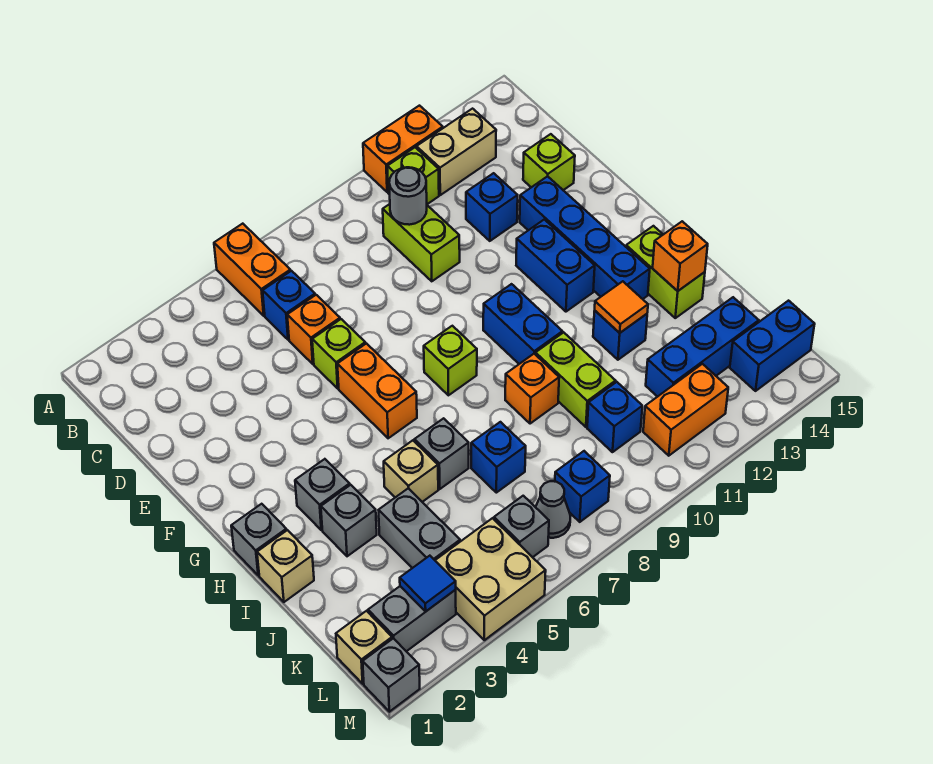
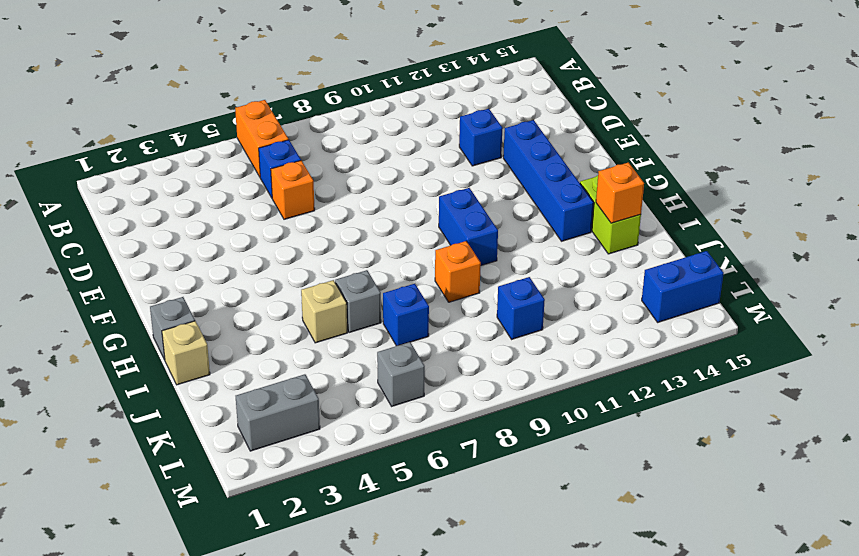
none -> orange brick A11:A12 level 1
none -> lime brick B11 level 1
none -> tan brick B12:B13 level 1
none -> lime brick C10:D10 level 1

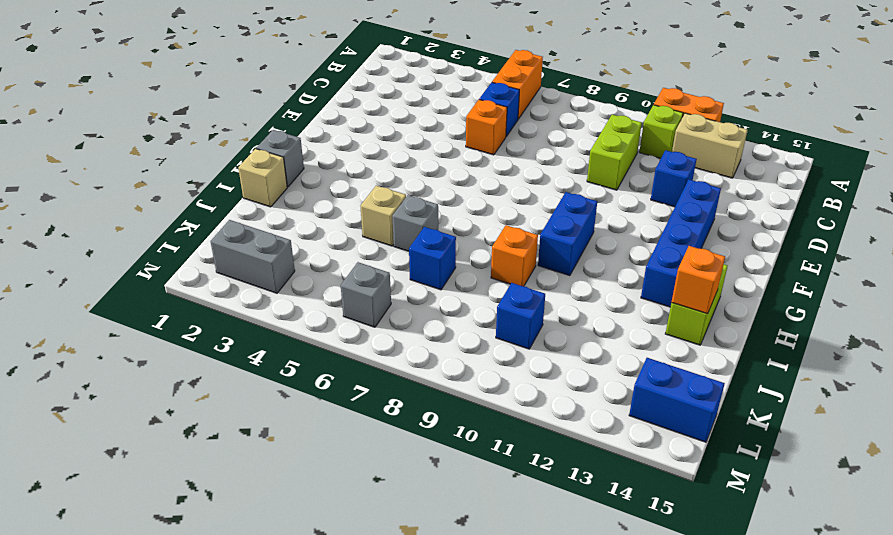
none -> lime brick D14 level 1
none -> lime brick E6 level 1
none -> orange brick F6:G6 level 1
none -> blue brick F12:G12 level 1

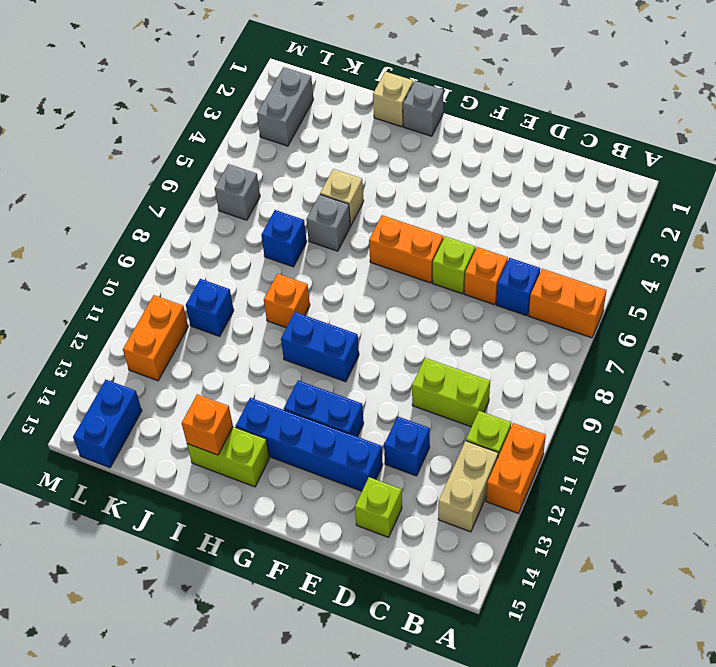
none -> lime brick G8 level 1
none -> grey brick H3 level 1
none -> grey brick I3 level 1
none -> lime brick I10:J10 level 1

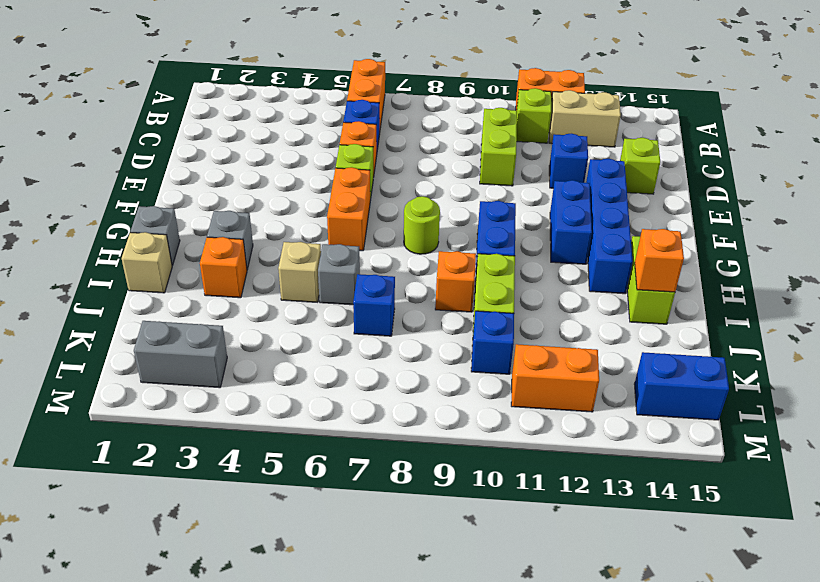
lime round brick G8 level 1 -> lime brick G8 level 1
orange brick I3 level 1 -> grey brick I3 level 1
none -> blue brick I12 level 1
none -> grey brick J4:K4 level 1
none -> blue brick K12:K14 level 1
none -> tan brick L1 level 1

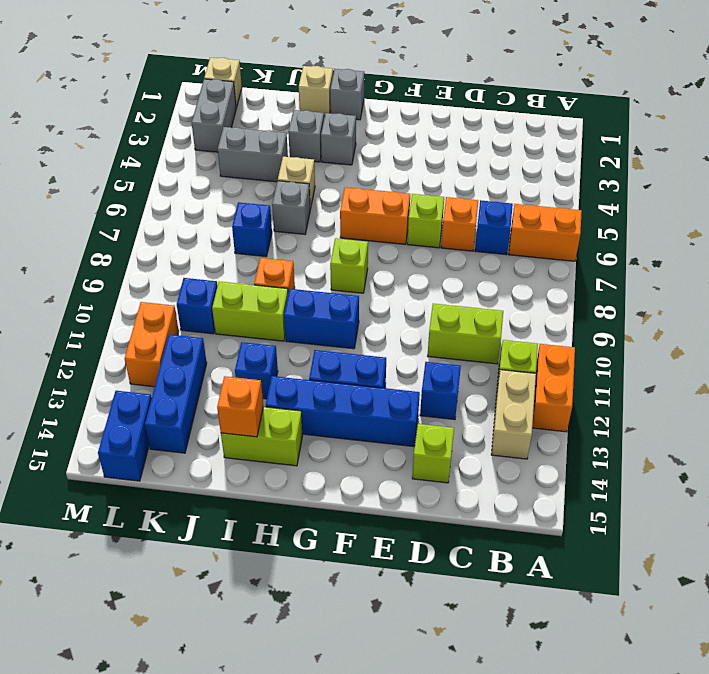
none -> tan brick L4:M5 level 1
none -> grey brick L6 level 1
none -> grey cone L7 level 1
none -> blue brick L8 level 1

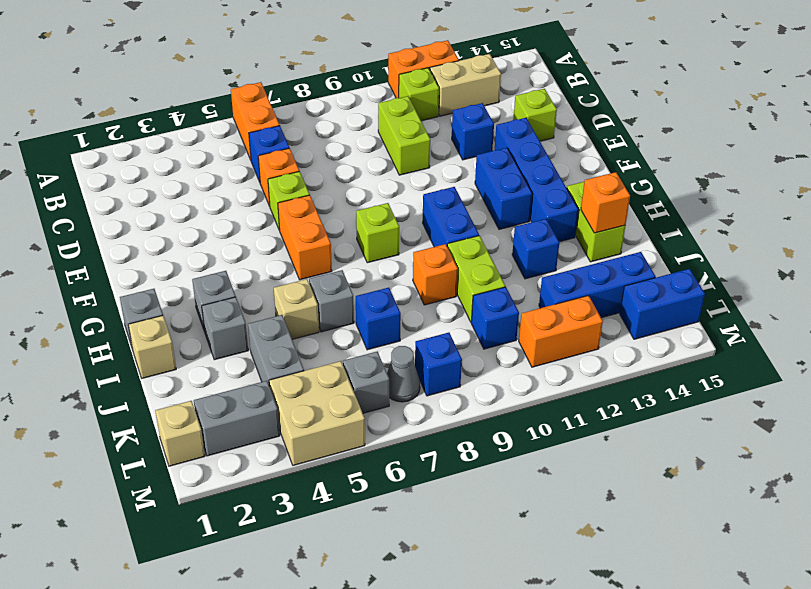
none -> grey brick M1 level 1
none -> grey round brick C10 level 2
none -> orange tile I12 level 2
none -> blue tile L3 level 2

